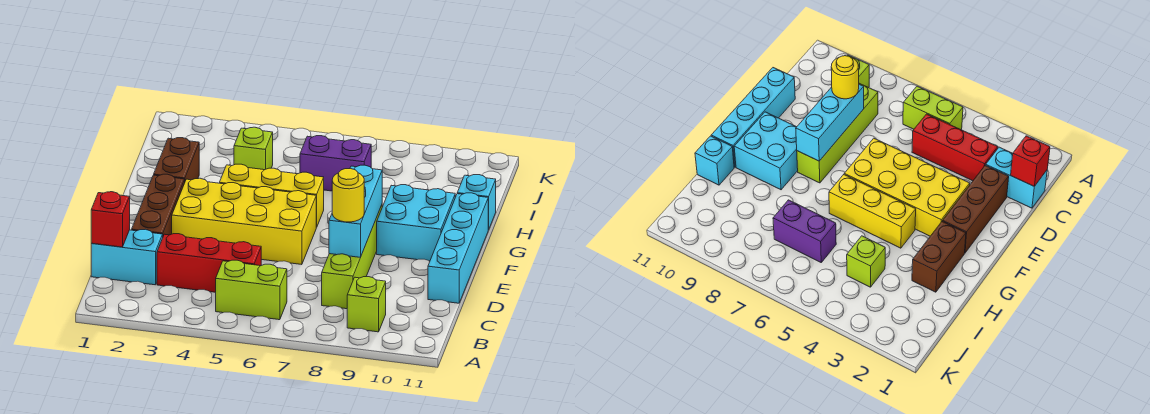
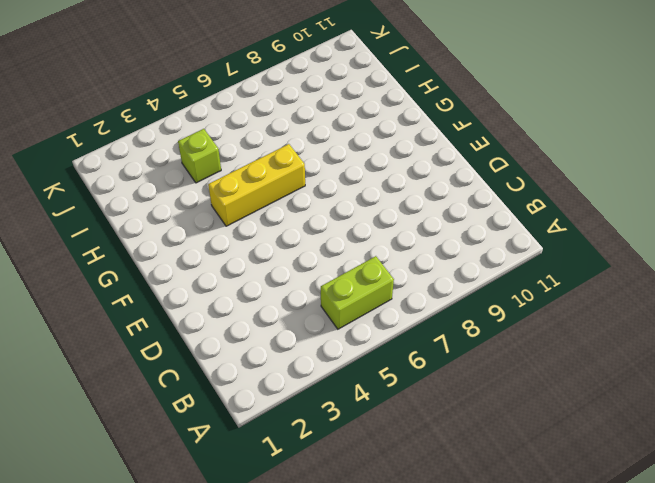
none -> lime brick B9 level 1
none -> cyan brick C1:C2 level 1
none -> red brick C3:C5 level 1

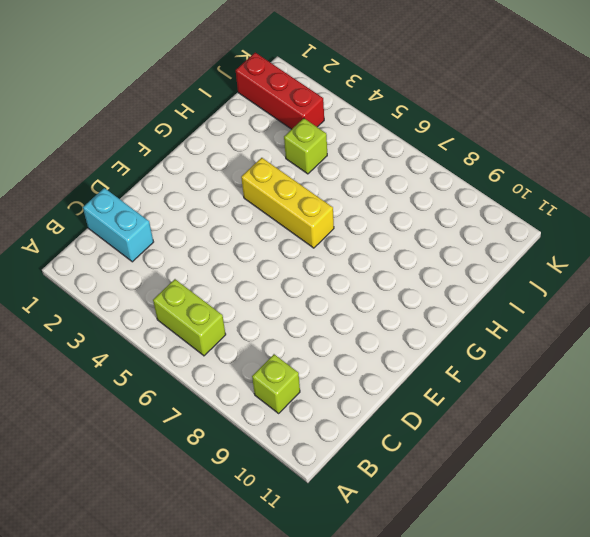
red brick J1:J3 level 1 -> red brick C3:C5 level 1
none -> lime brick C8:F8 level 1
none -> brown brick D2:F2 level 1
none -> cyan brick D11:G11 level 1

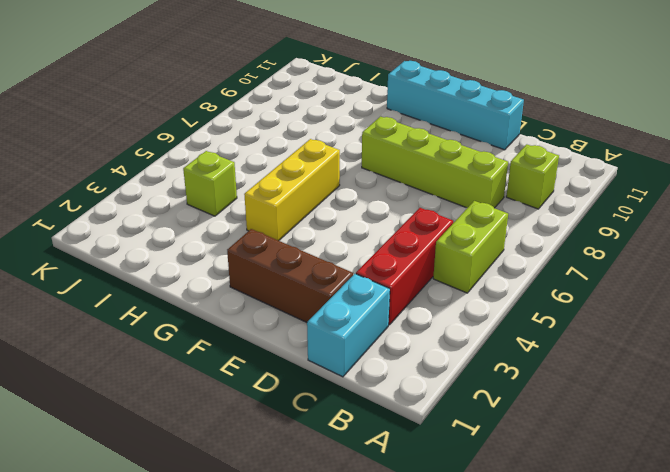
none -> yellow brick E3:F6 level 1
none -> cyan brick F9:G10 level 1
none -> brown brick G2:H2 level 1

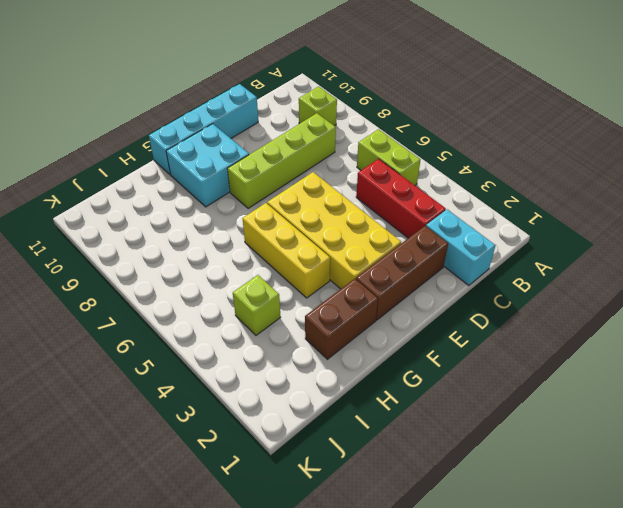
none -> cyan brick H11 level 1
none -> purple brick I6:I7 level 1
none -> red brick C1 level 2

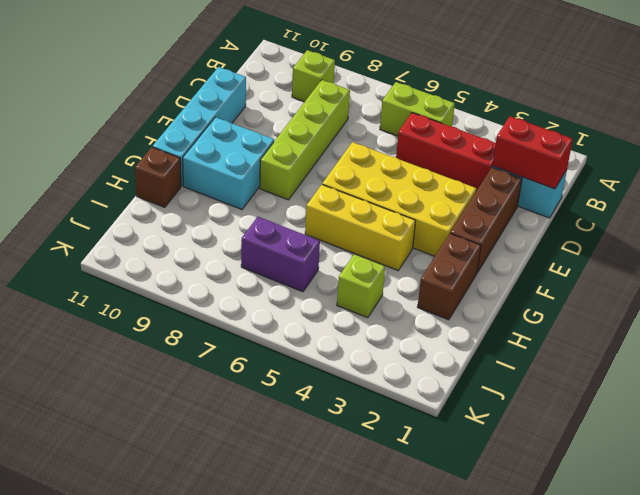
red brick C1:C2 level 2 -> red brick C1 level 2
brown brick H11 level 1 -> cyan brick H11 level 1
none -> cyan brick D8:F8 level 2
none -> yellow round brick D8 level 3

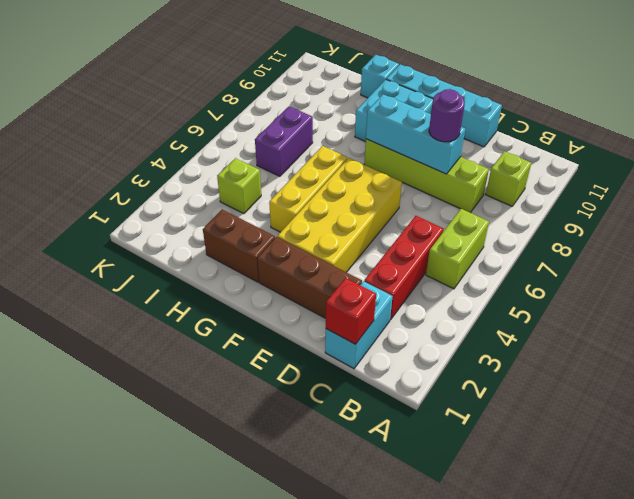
purple round brick D8 level 3 -> yellow round brick D8 level 3

